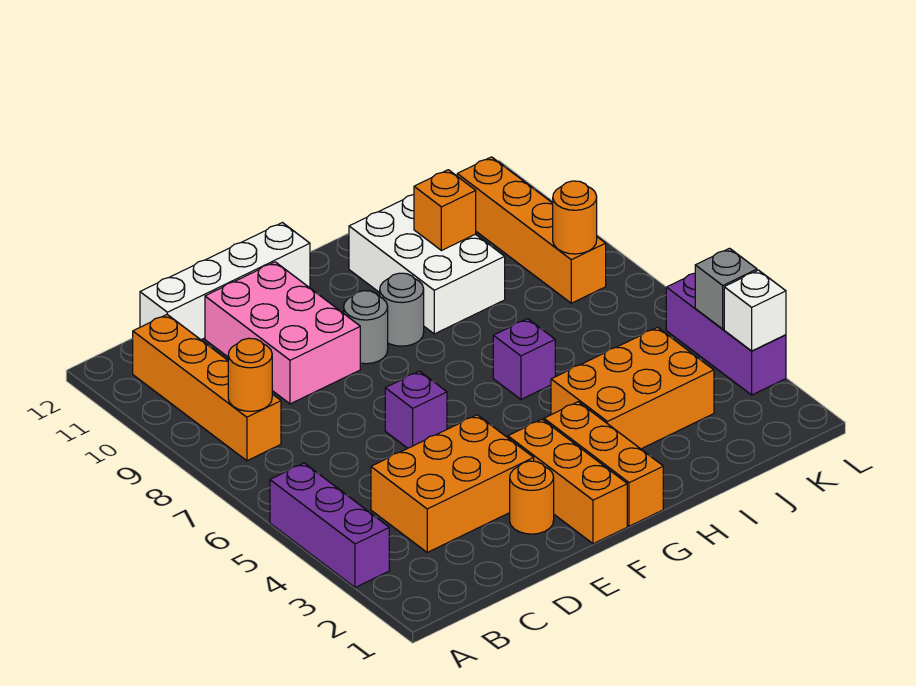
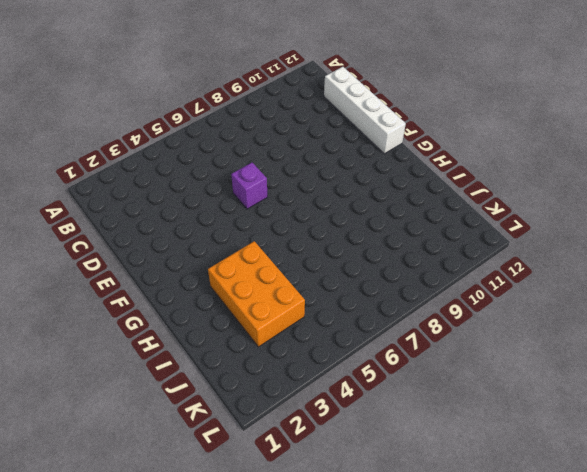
none -> purple brick A3:A5 level 1
none -> orange brick B8:B11 level 1
none -> orange brick C3:E4 level 1

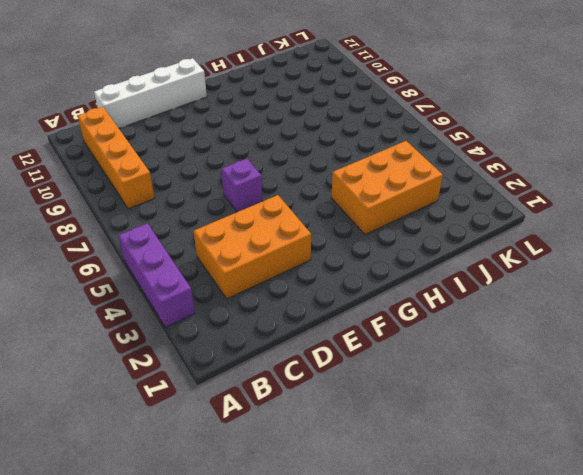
none -> pink brick D9:E11 level 1
none -> orange round brick E2 level 1
none -> orange brick F1:F3 level 1

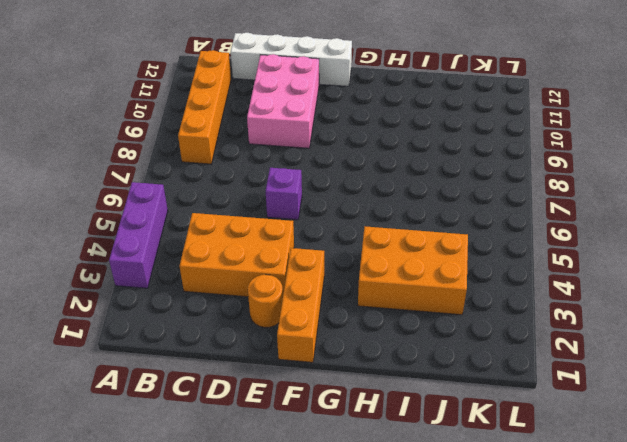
none -> grey round brick F9 level 1
none -> orange brick G1:G3 level 1
none -> grey round brick G9 level 1

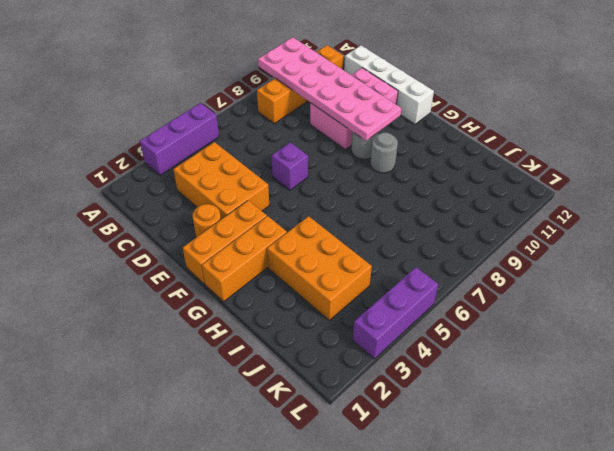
pink plate A9:F10 level 2 -> none
none -> purple brick H6 level 1
none -> white brick H9:I11 level 1
none -> orange brick K8:K11 level 1

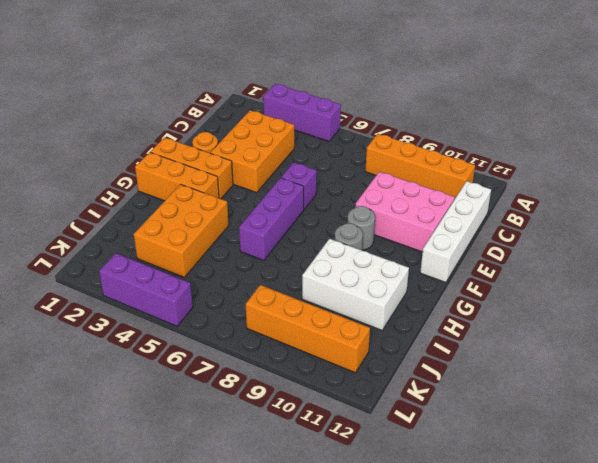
purple brick F6:H6 level 1 -> purple brick H6 level 1
none -> orange round brick B8 level 2
none -> orange brick I10 level 2
none -> orange round brick K8 level 2

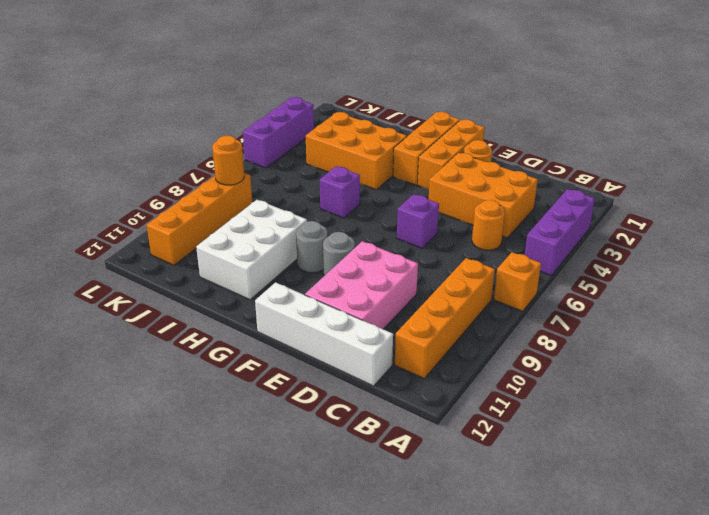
orange brick A7 level 1 -> orange brick I10 level 2
orange round brick C5 level 1 -> orange round brick B8 level 2
none -> white brick L3 level 2
none -> grey brick L4 level 2

